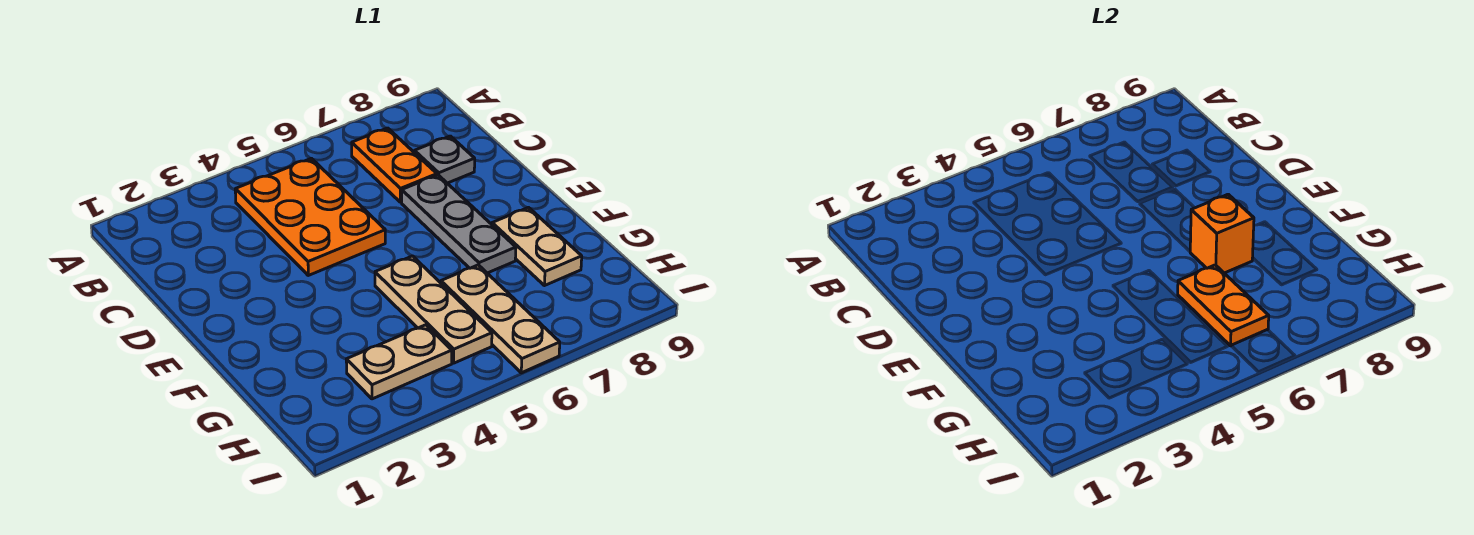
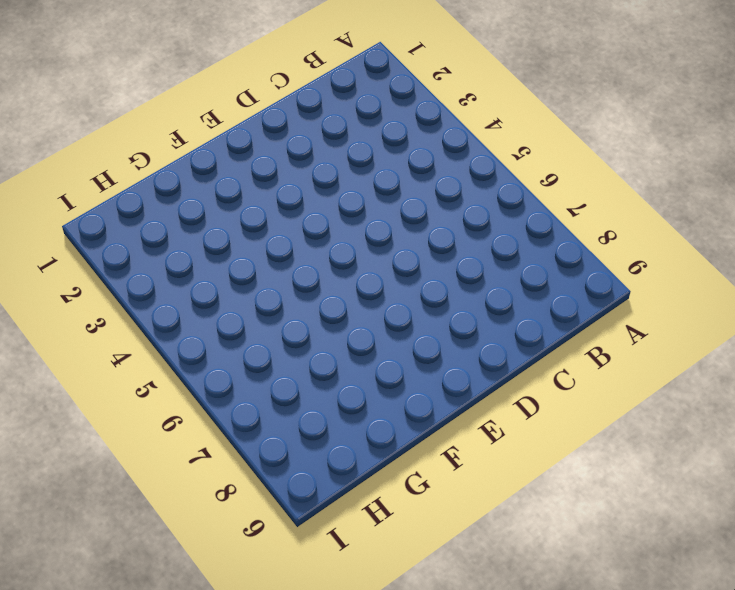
none -> orange plate B4:D5 level 1
none -> orange plate B7:C7 level 1

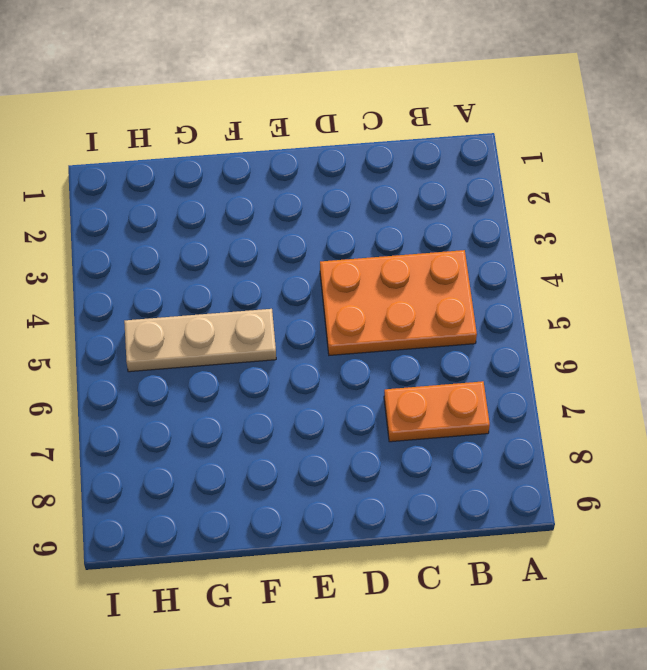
none -> grey plate C8 level 1
none -> grey plate D7:F7 level 1

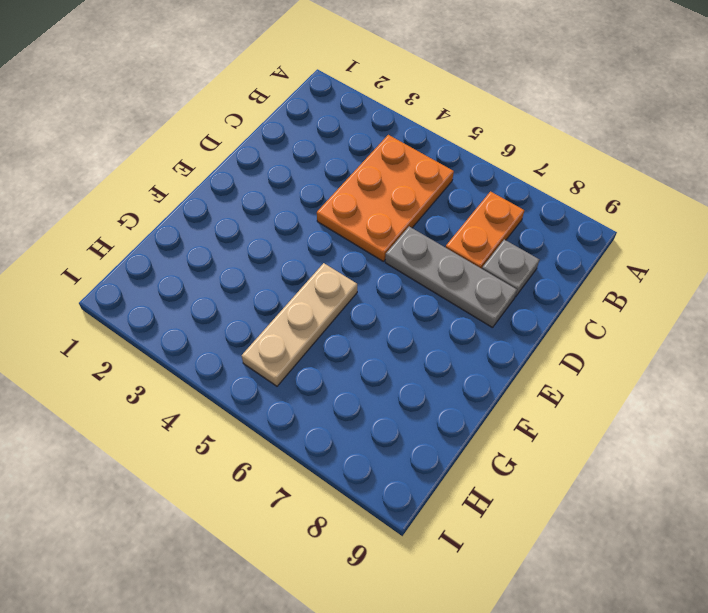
grey plate D6:D8 level 1 -> grey plate D7:F7 level 1
none -> tan plate F8:G8 level 1
none -> tan plate G6:I6 level 1

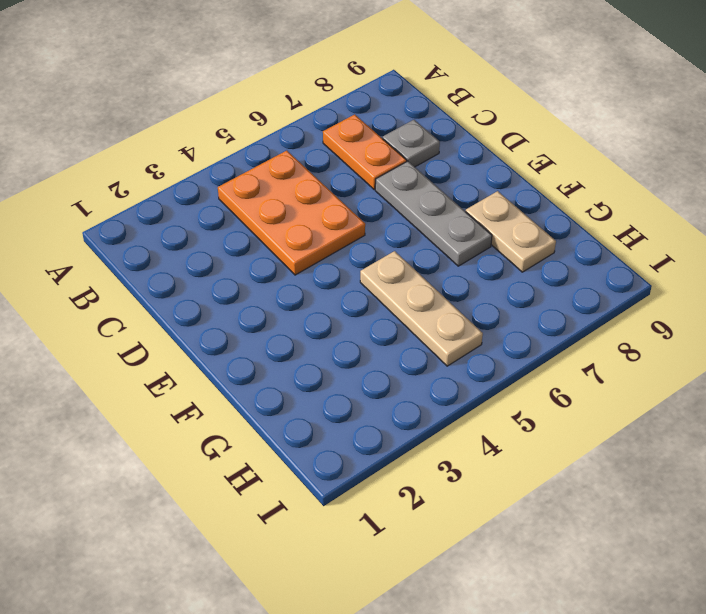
none -> tan plate G6:I6 level 1
none -> tan plate H3:H4 level 1

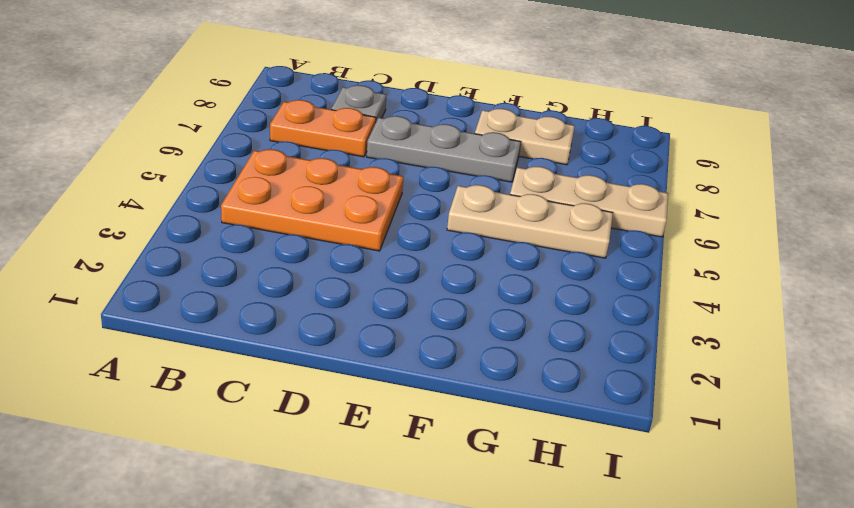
none -> tan plate H3:H4 level 1
none -> orange brick F7 level 2

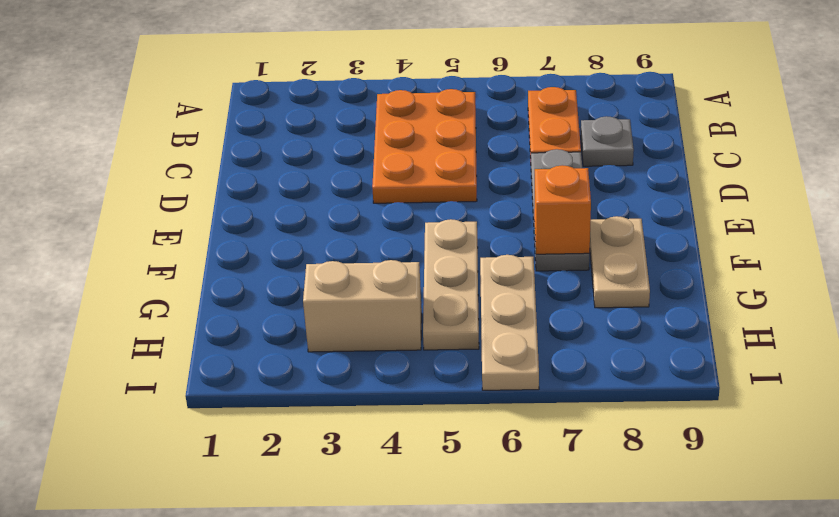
tan brick H3:H4 level 1 -> tan plate H3:H4 level 1
none -> orange plate G6:H6 level 2

